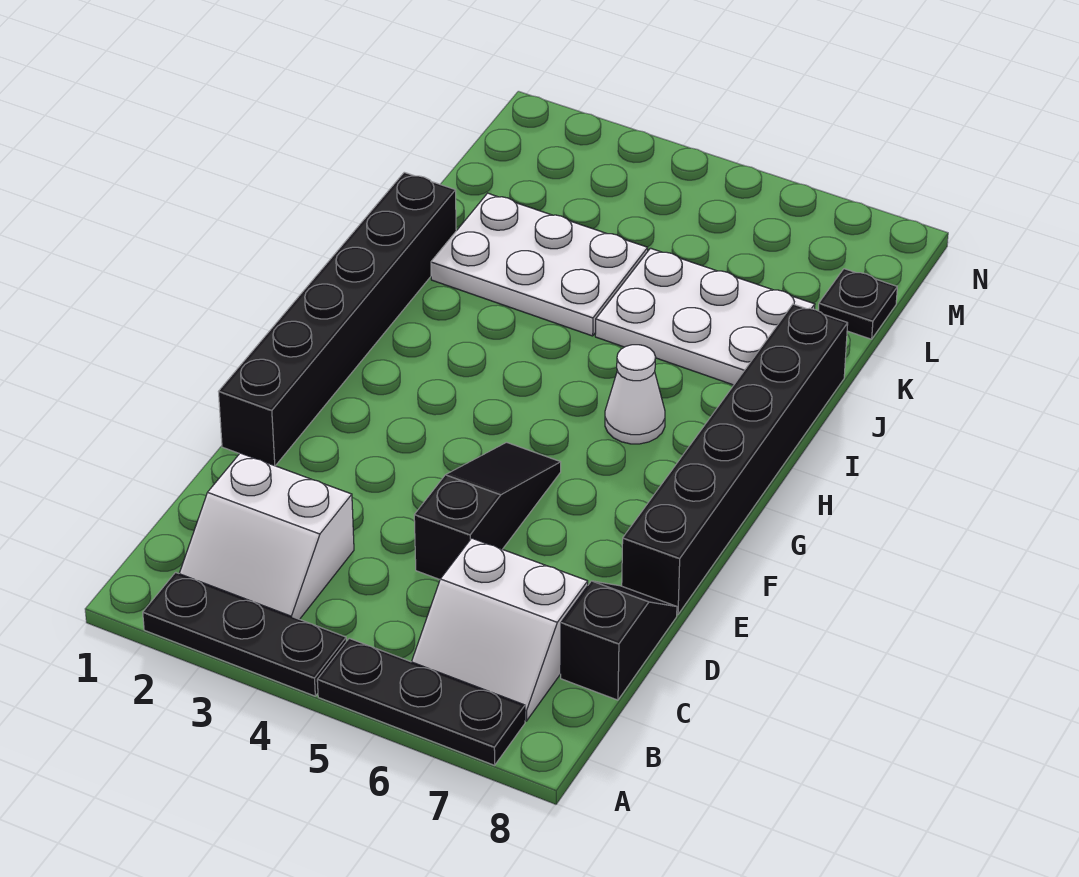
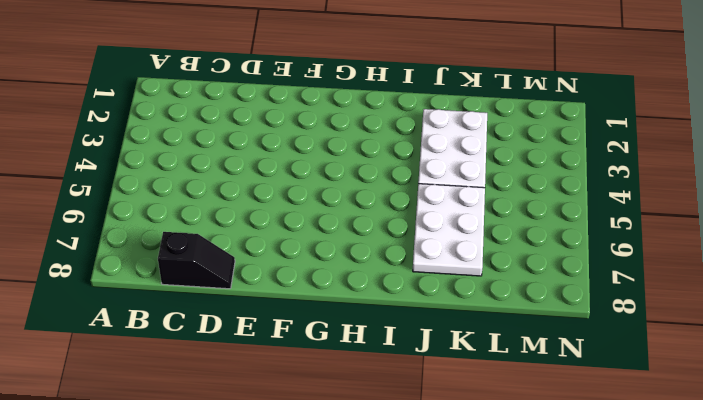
none -> black plate A2:A4 level 1
none -> black plate A5:A7 level 1
none -> white slope B2:C3 level 1 top C

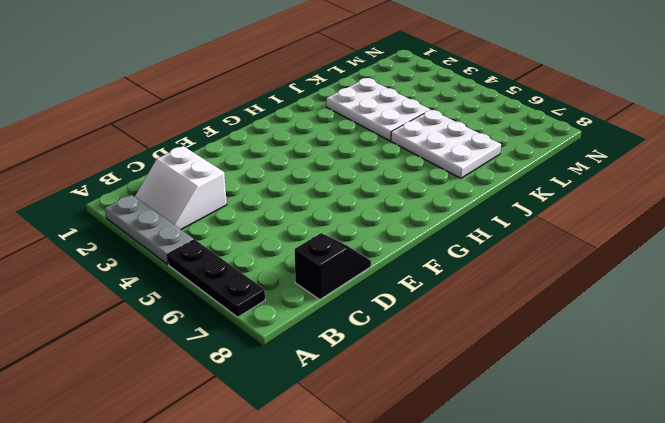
grey plate A2:A4 level 1 -> black plate A2:A4 level 1
none -> white slope B6:C7 level 1 top C
none -> black slope D5:F5 level 1 top D
none -> black brick E1:J1 level 1

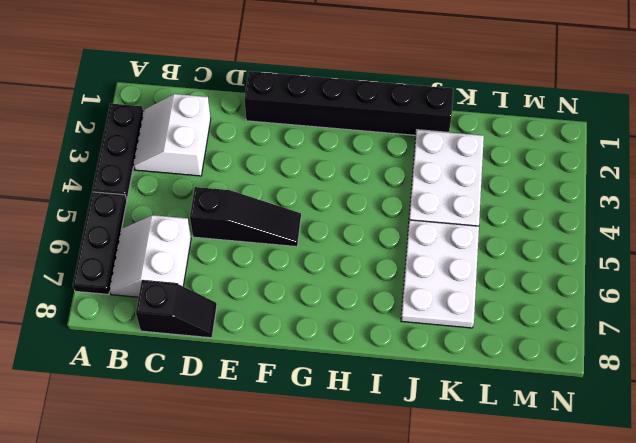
none -> black brick E8:J8 level 1
none -> white cone H6 level 1
none -> black plate L8 level 1

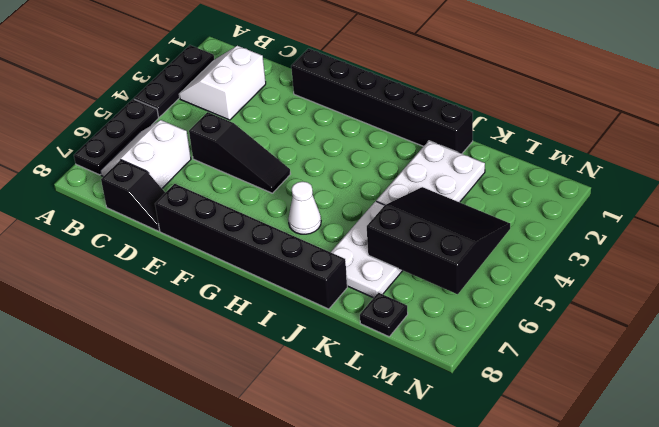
black slope K4:M6 level 2 top 6 -> none

